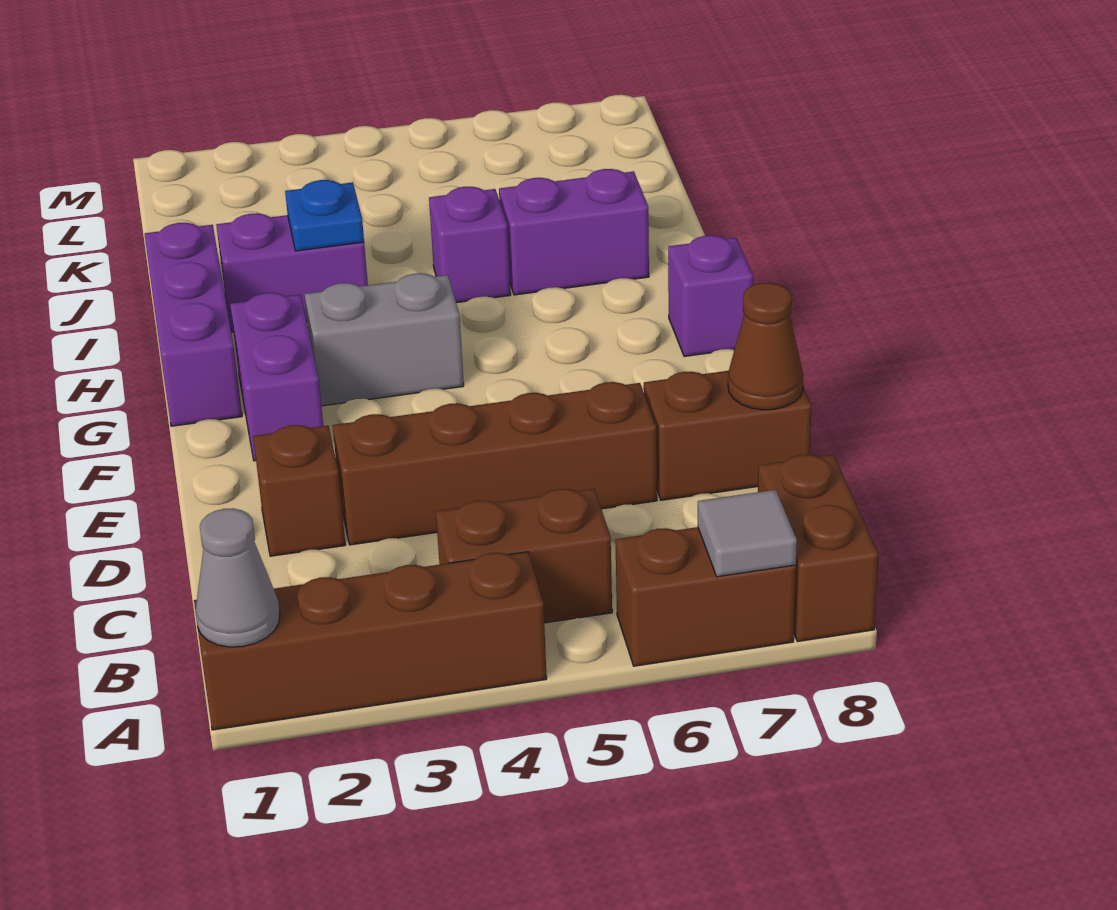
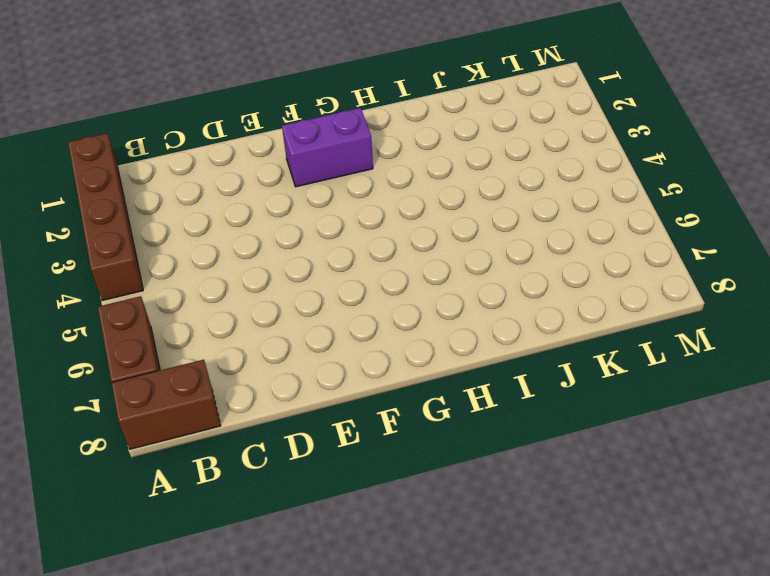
none -> brown brick B4:B5 level 1
none -> brown brick D2 level 1
none -> brown brick D3:D6 level 1

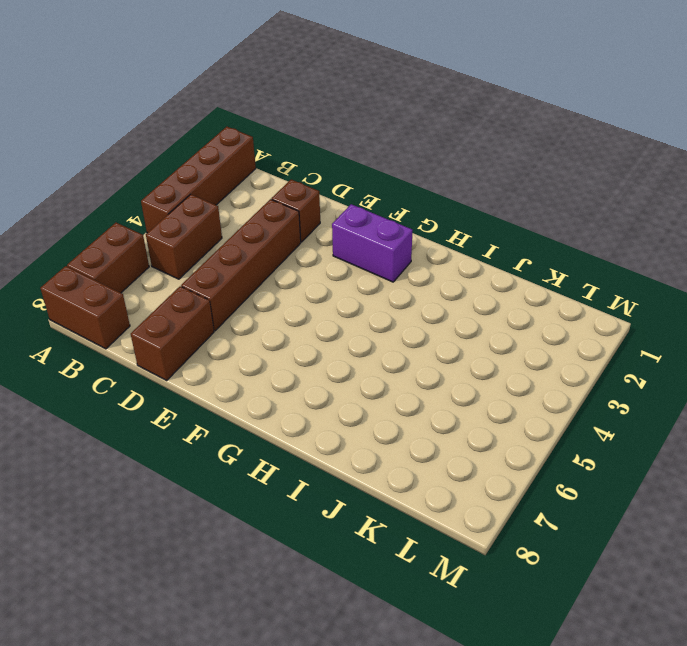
none -> purple brick G1:I1 level 1
none -> grey brick G3:G4 level 1
none -> purple brick G8 level 1

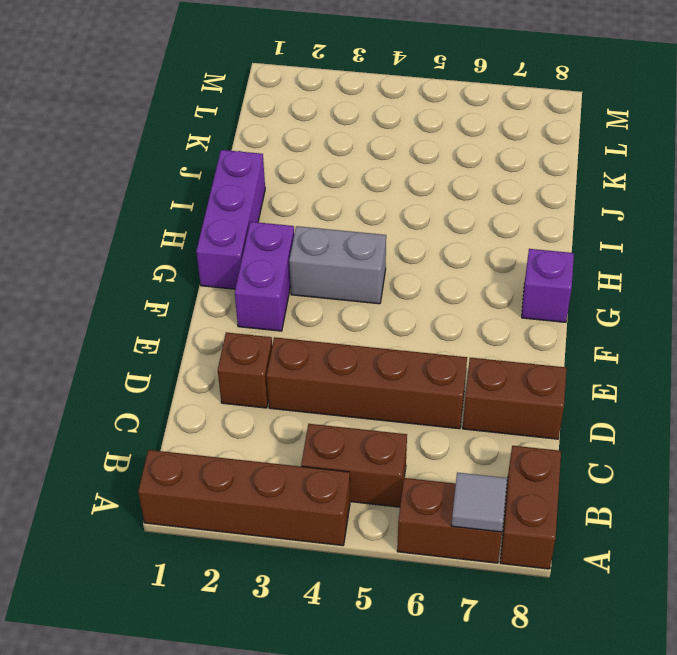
none -> purple brick I2:I3 level 1
none -> purple brick I5 level 1
none -> purple brick I6:I7 level 1

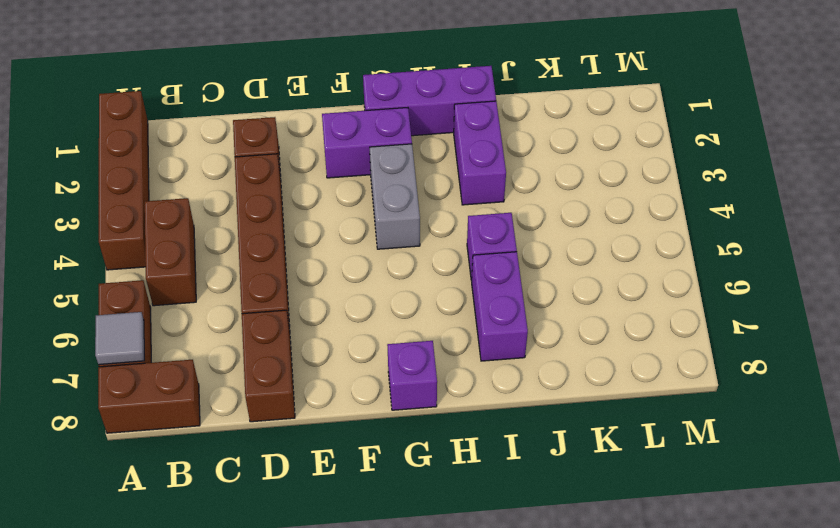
none -> grey cone A1 level 2
none -> brown cone D8 level 2
none -> blue plate I3 level 2

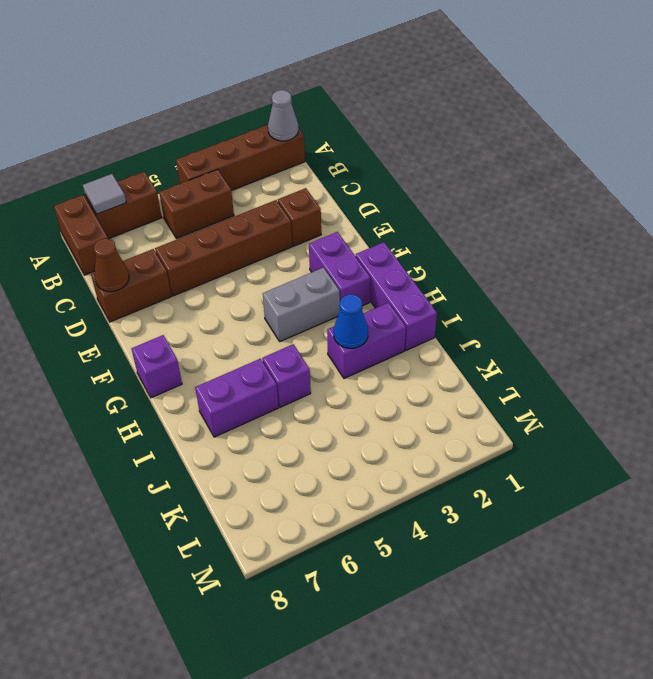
blue cone I3 level 2 -> blue plate I3 level 2

